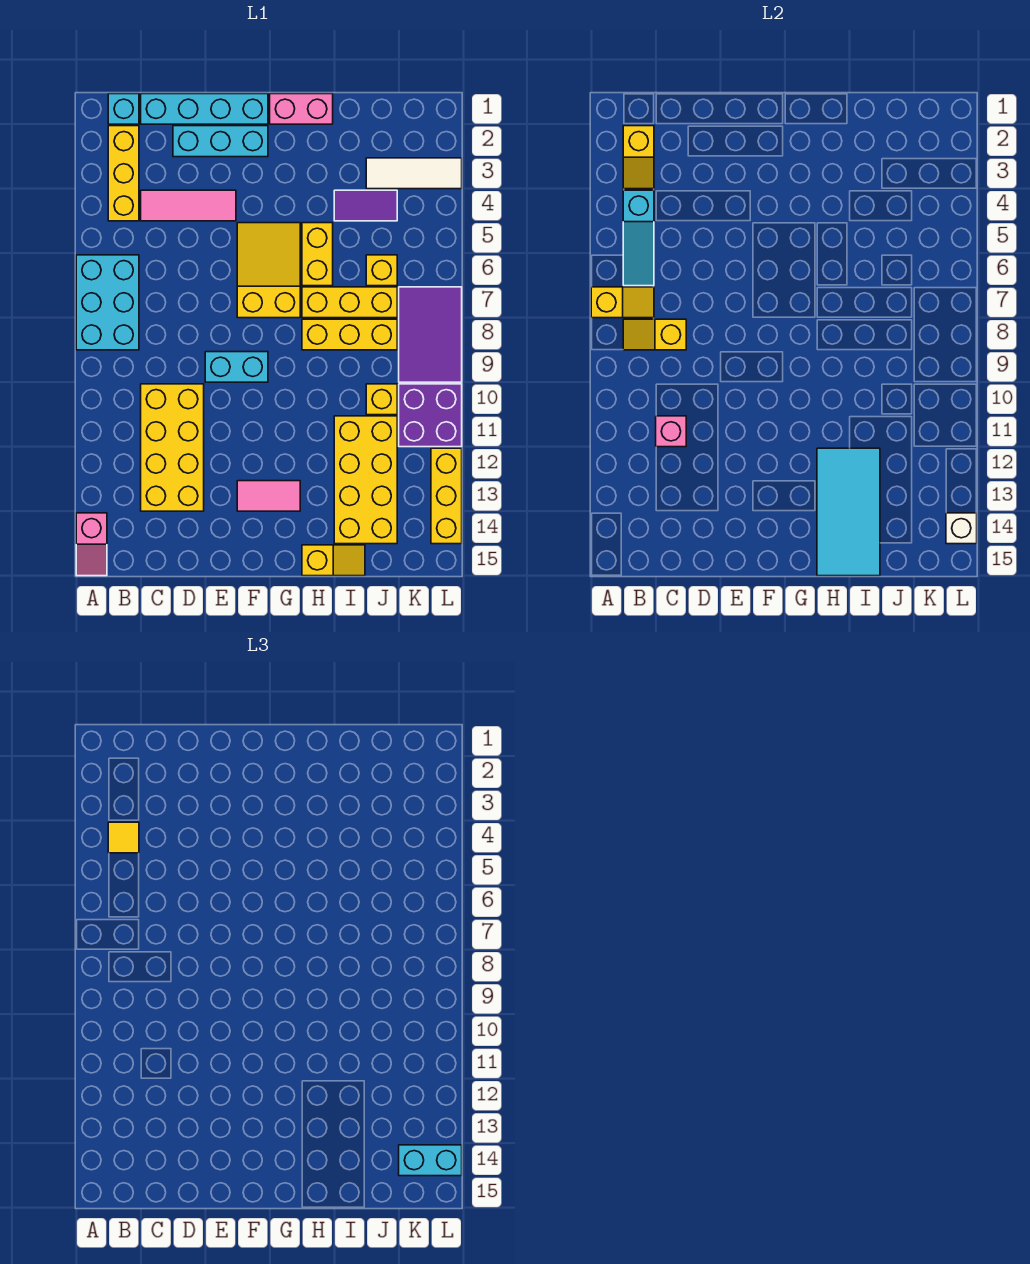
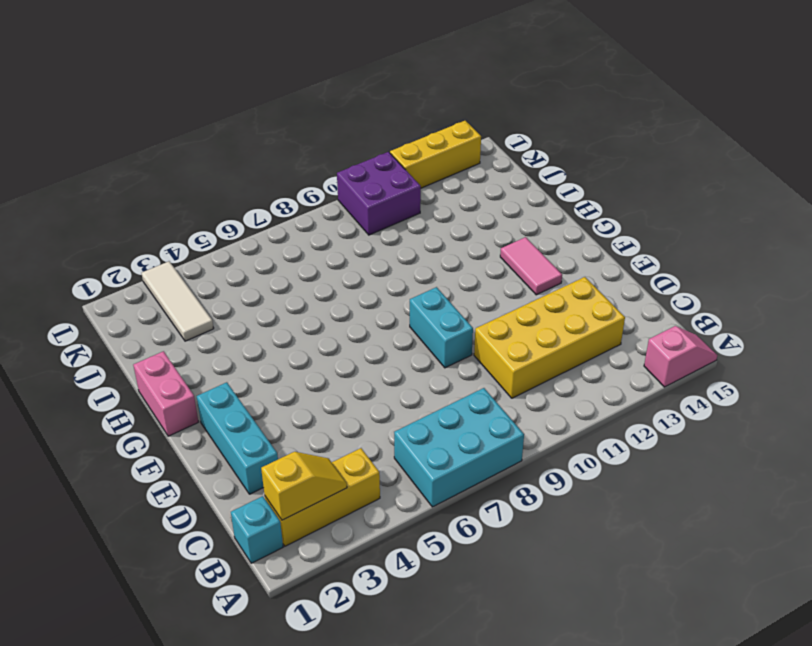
none -> cyan brick C1:F1 level 1
none -> pink tile C4:E4 level 1
none -> yellow slope F5:G7 level 1 top 7
none -> yellow brick H5:H6 level 1

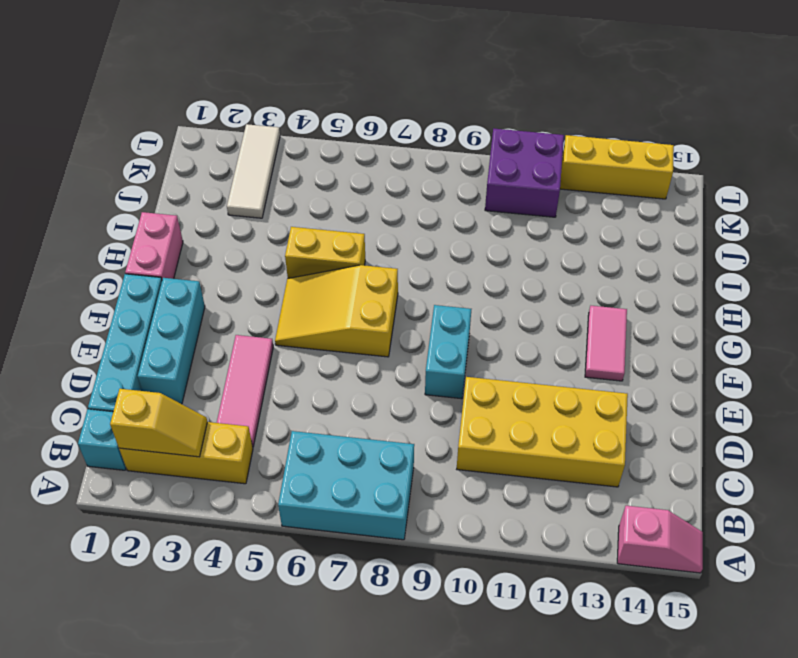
none -> yellow brick H7:J7 level 1
none -> yellow brick H8:J8 level 1
none -> yellow slope H15:I15 level 1 top H
none -> purple tile I4:J4 level 1

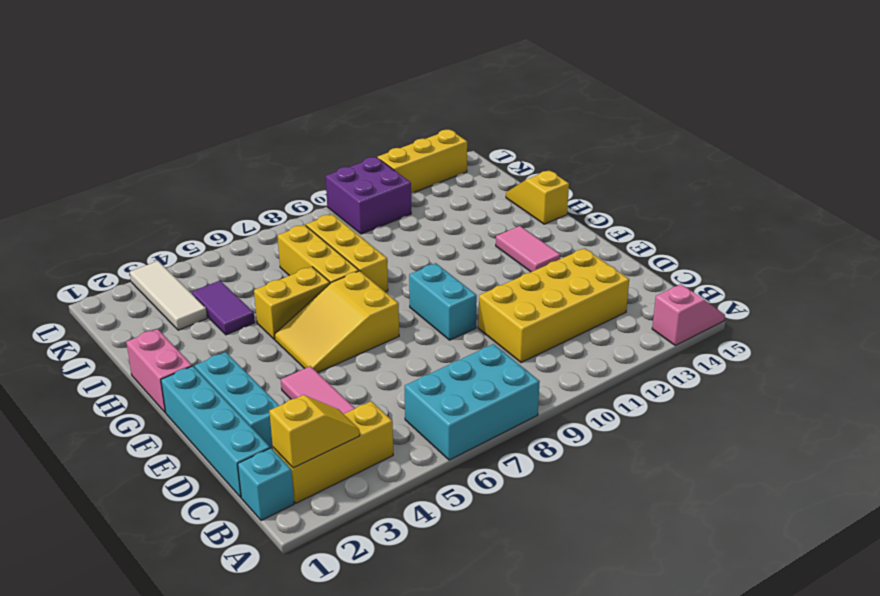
none -> yellow brick I11:J14 level 1
none -> yellow brick J6 level 1
none -> yellow brick J10 level 1
none -> purple tile K7:L9 level 1

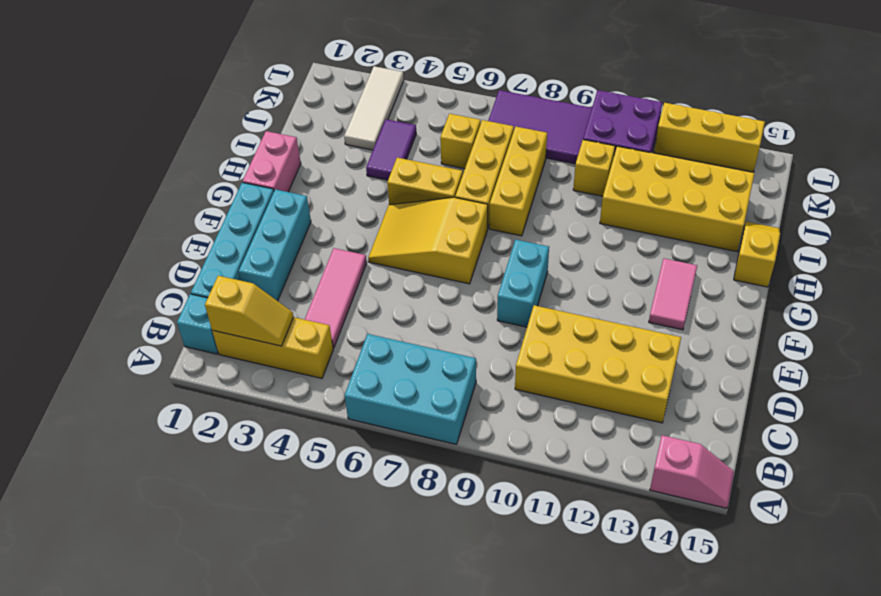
none -> yellow slope A7:B7 level 2 top A
none -> cyan slope B4:B6 level 2 top 4
none -> yellow slope B8:C8 level 2 top C
none -> pink brick C11 level 2

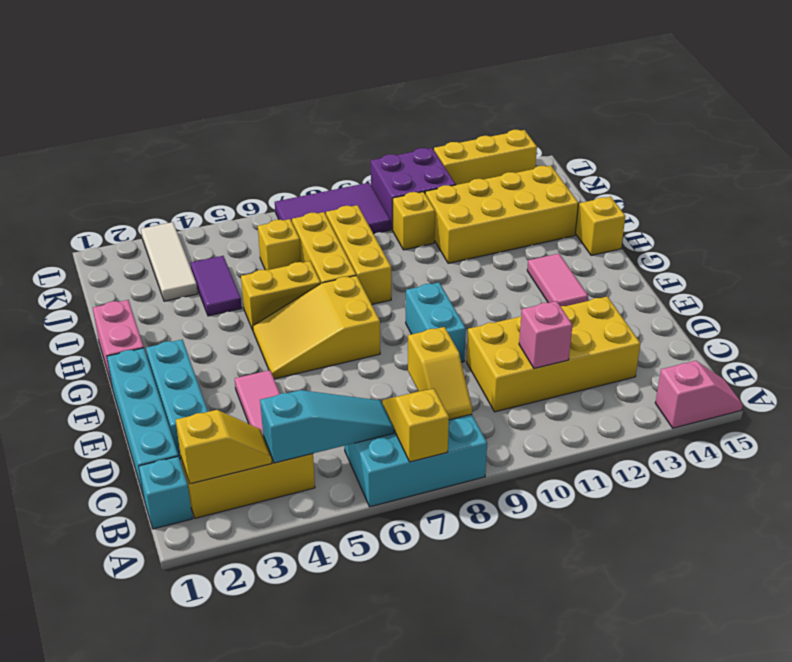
none -> cyan tile H12:I15 level 2
none -> white brick L14 level 2
none -> yellow tile B4 level 3
none -> cyan brick K14:L14 level 3

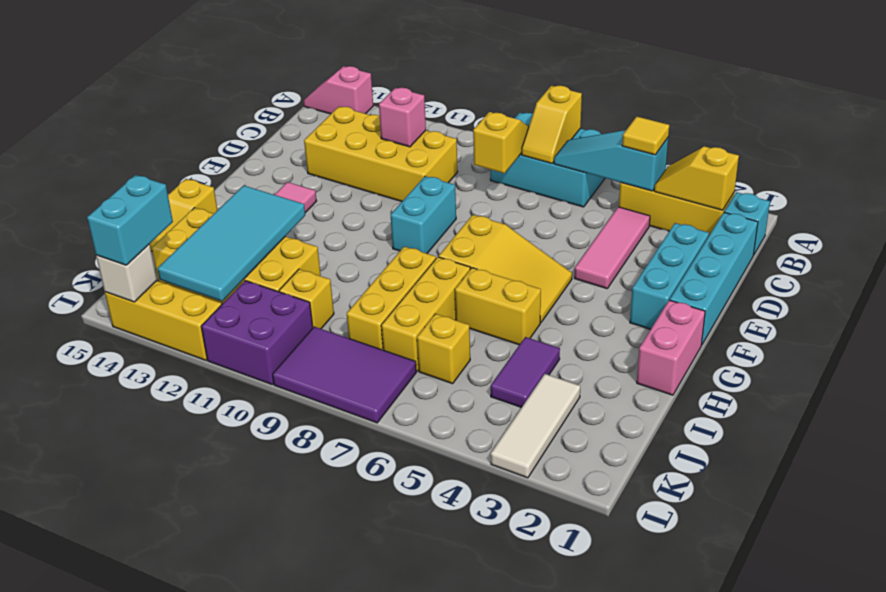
cyan tile H12:K13 level 2 -> cyan tile H12:I15 level 2

